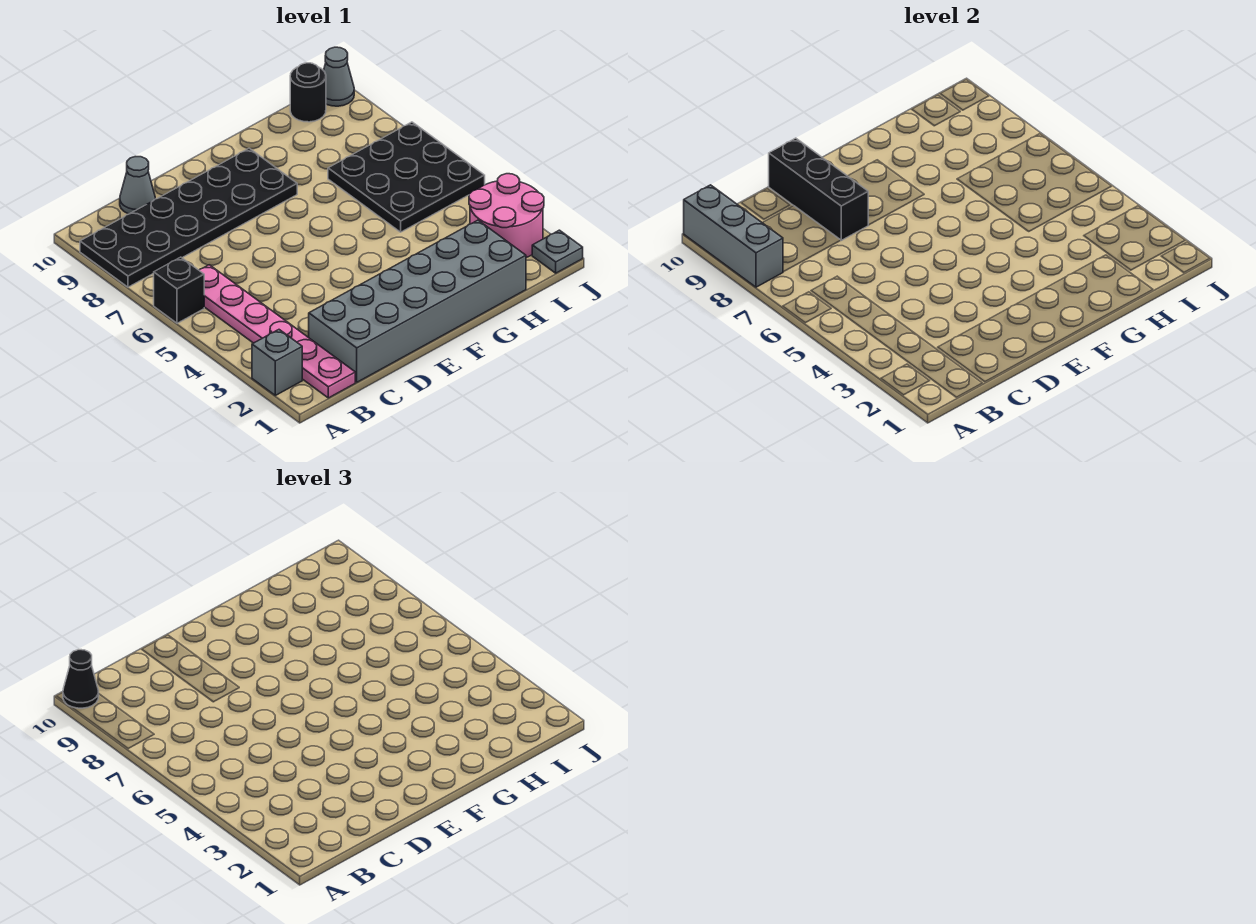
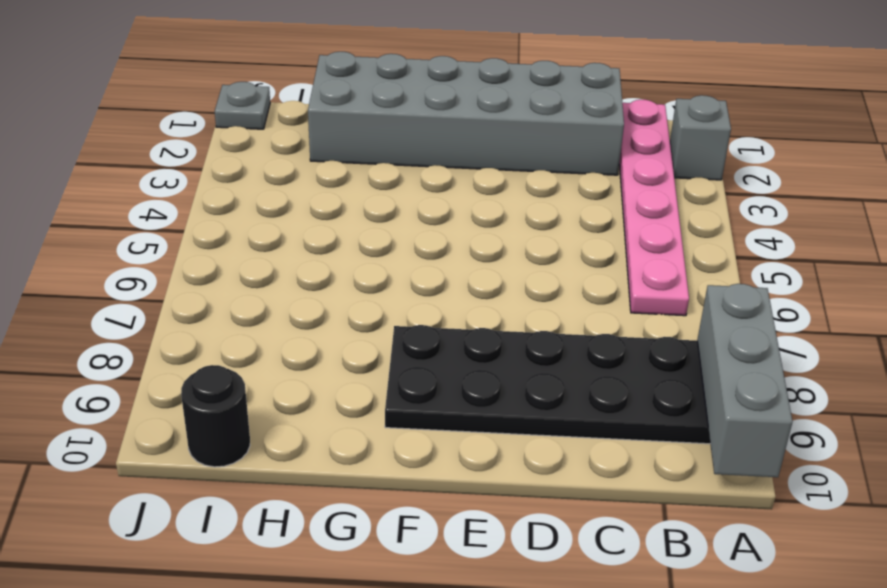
none -> black brick A6 level 1
none -> grey cone C10 level 1
none -> black plate H5:J7 level 1

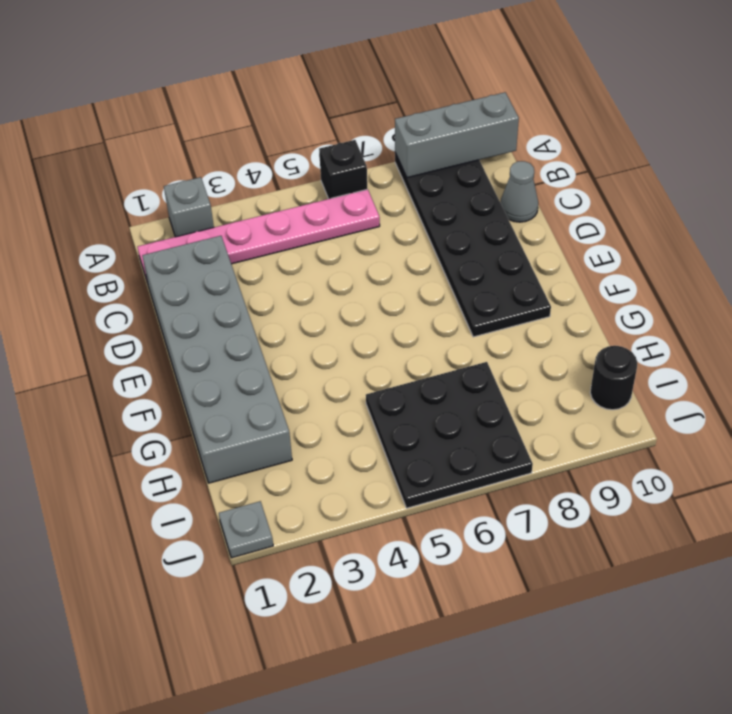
none -> pink round brick I2:J3 level 1
none -> grey cone J10 level 1
none -> black brick D8:D10 level 2

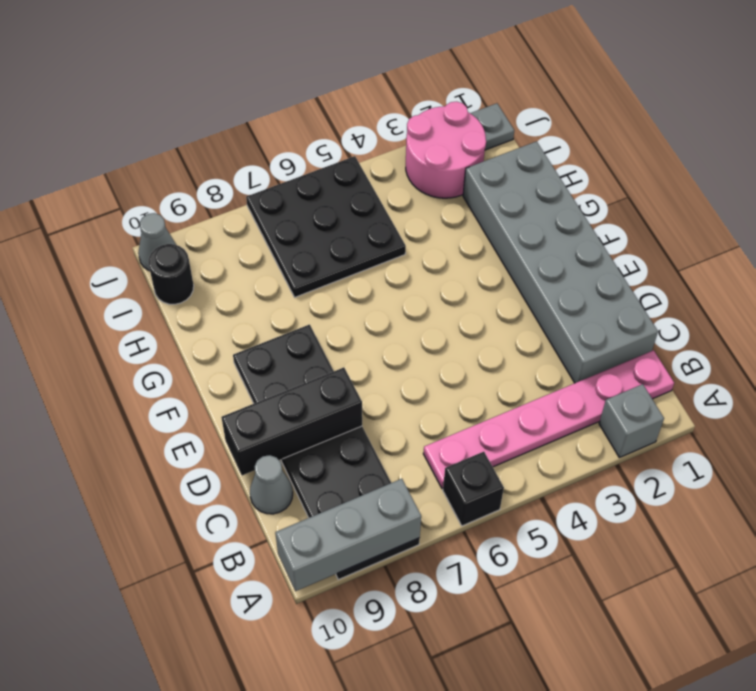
none -> black cone A10 level 3

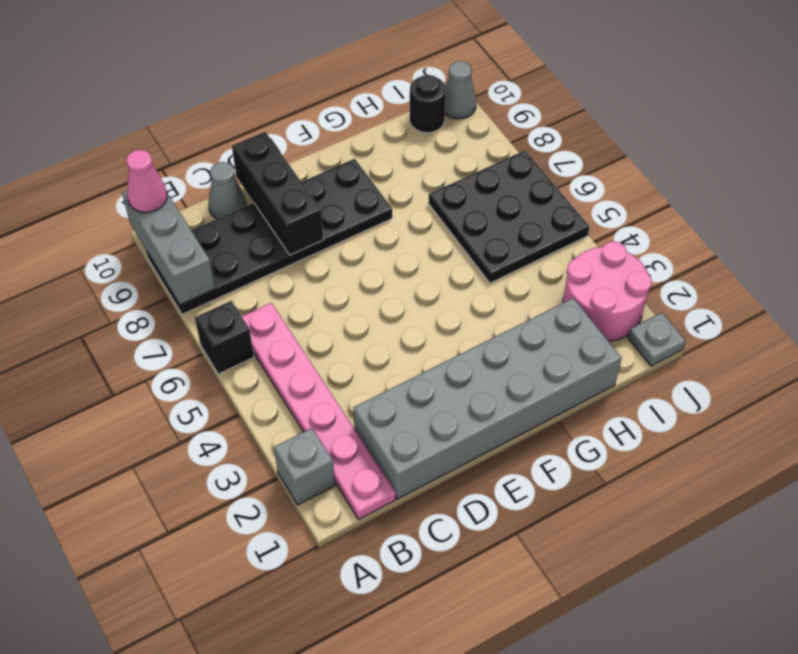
pink cone A10 level 3 -> black cone A10 level 3

